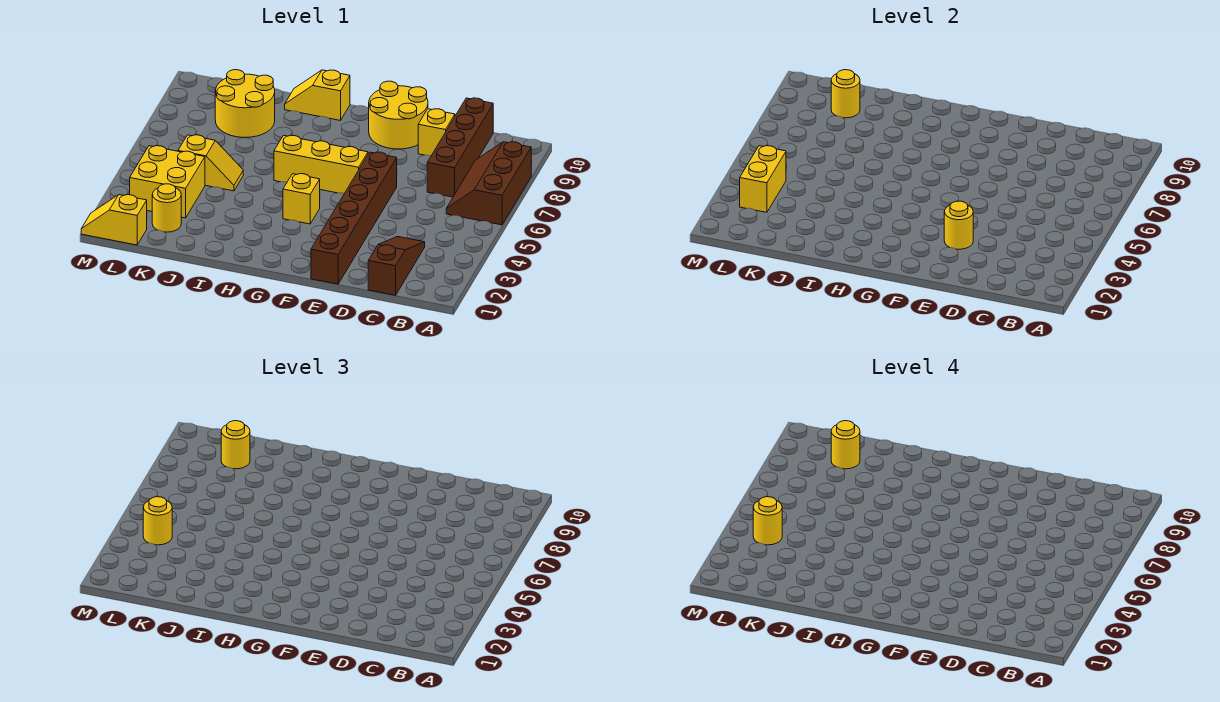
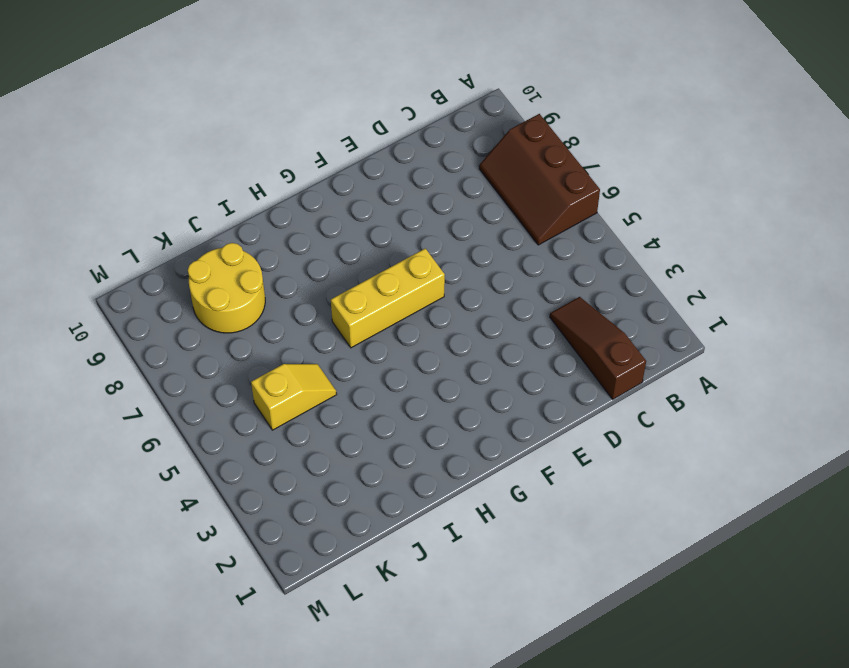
none -> brown brick C7:C10 level 1
none -> yellow brick D9 level 1
none -> brown brick E1:E6 level 1

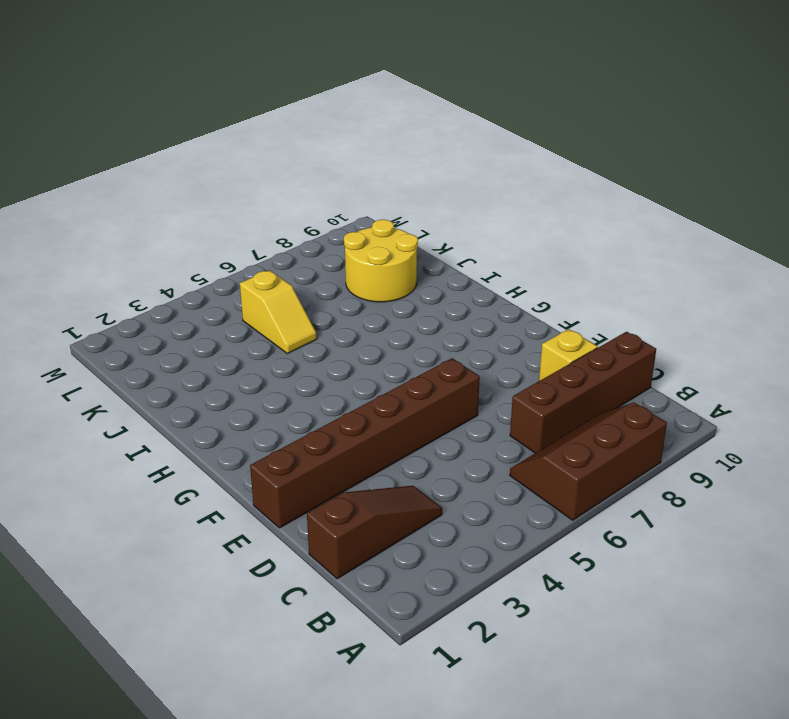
none -> yellow round brick E9:F10 level 1
none -> yellow brick F6:H6 level 1
none -> yellow brick G4 level 1

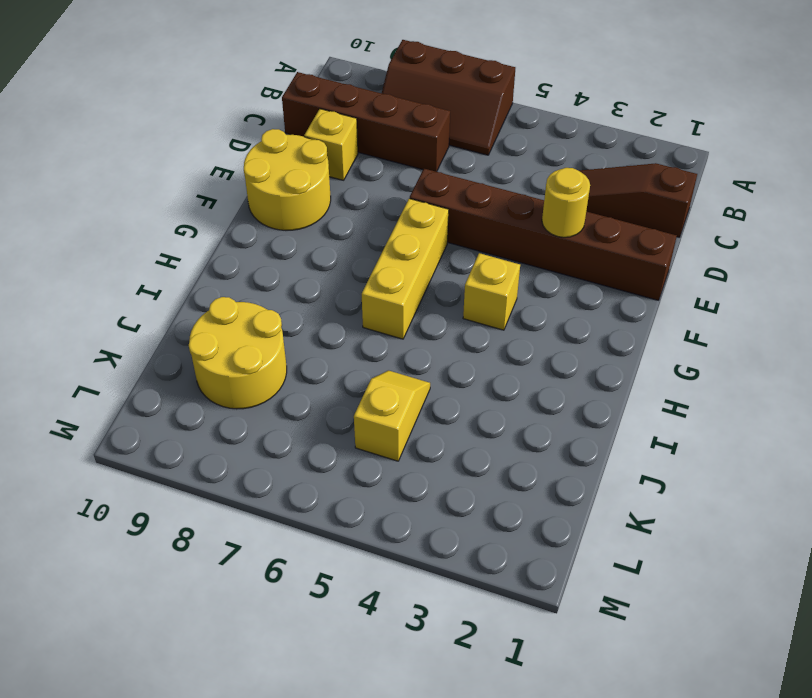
none -> yellow slope H10:I10 level 1 top H
none -> yellow round brick K2 level 1
none -> yellow brick K3:L4 level 1

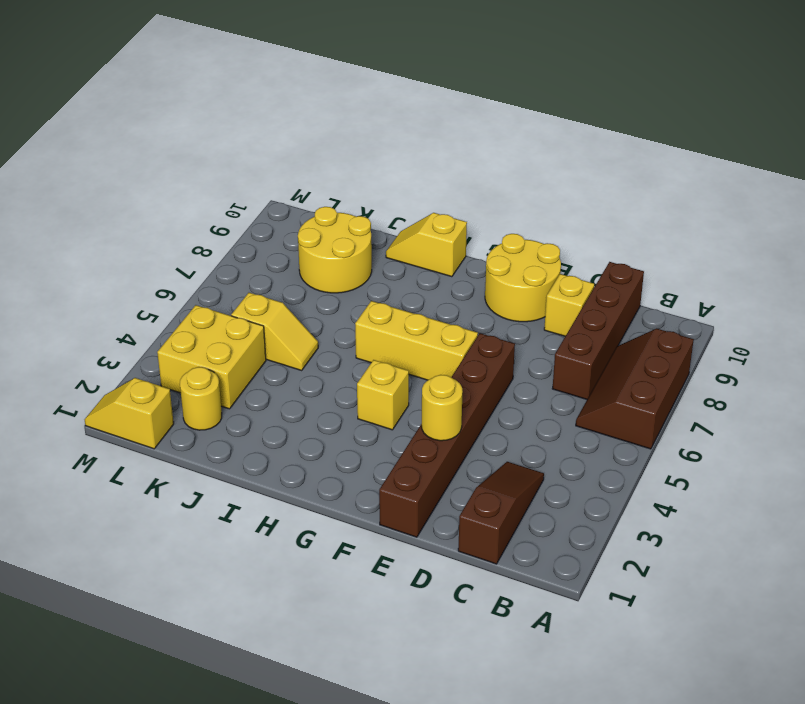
none -> yellow round brick K9 level 2
none -> yellow brick L3:L4 level 2
none -> yellow round brick K9 level 3

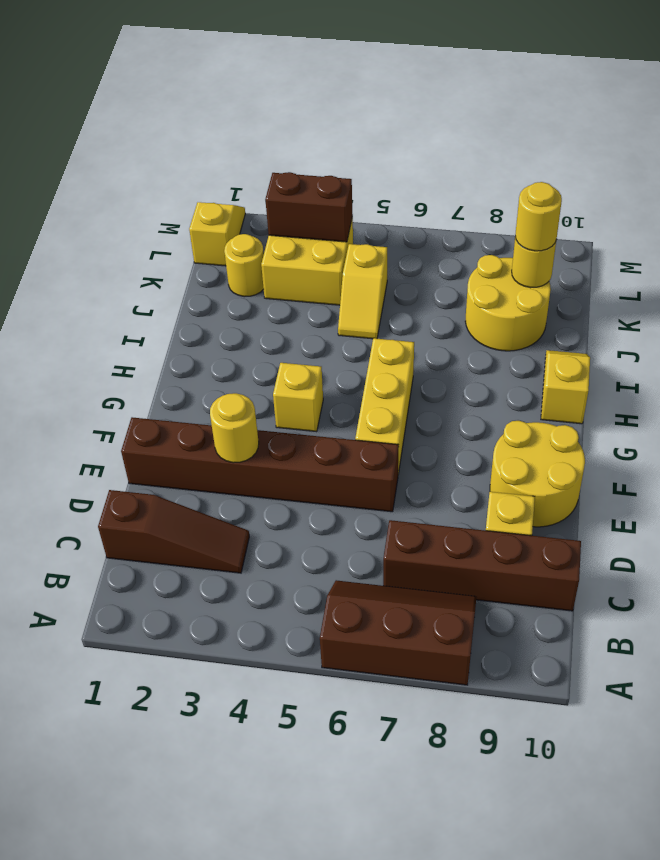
brown brick L3:L4 level 2 -> yellow brick L3:L4 level 2
none -> yellow round brick L4 level 3
none -> yellow round brick K9 level 4
none -> yellow round brick L4 level 4

